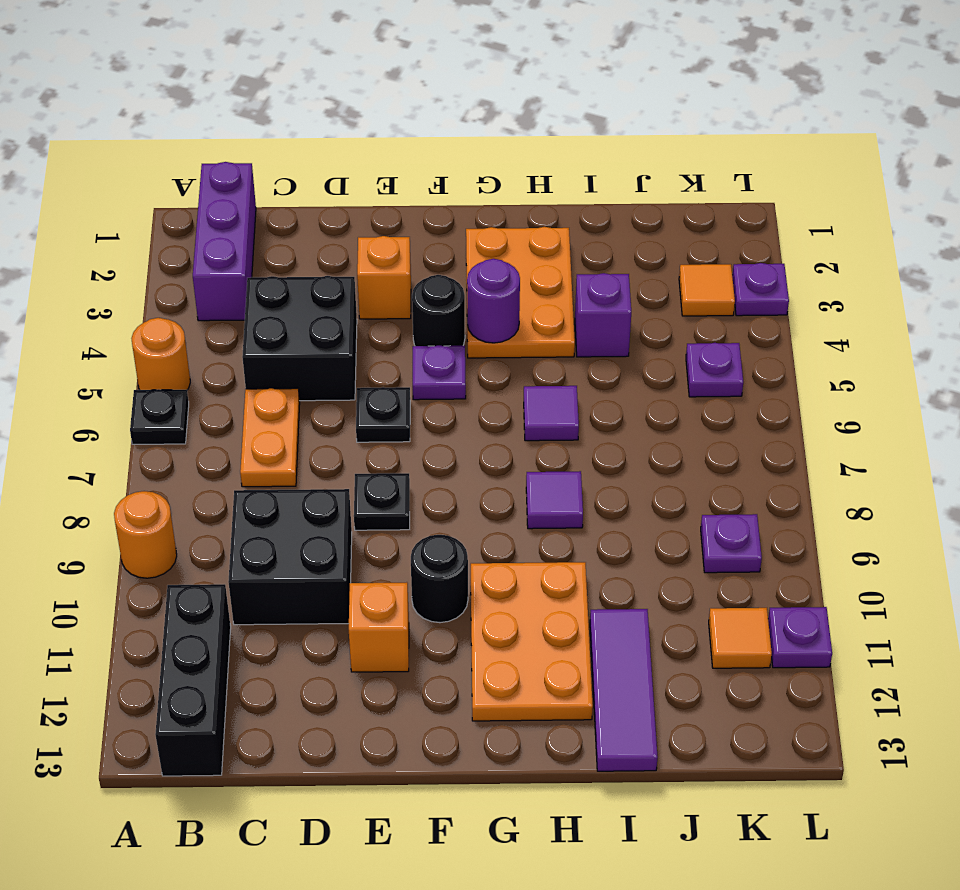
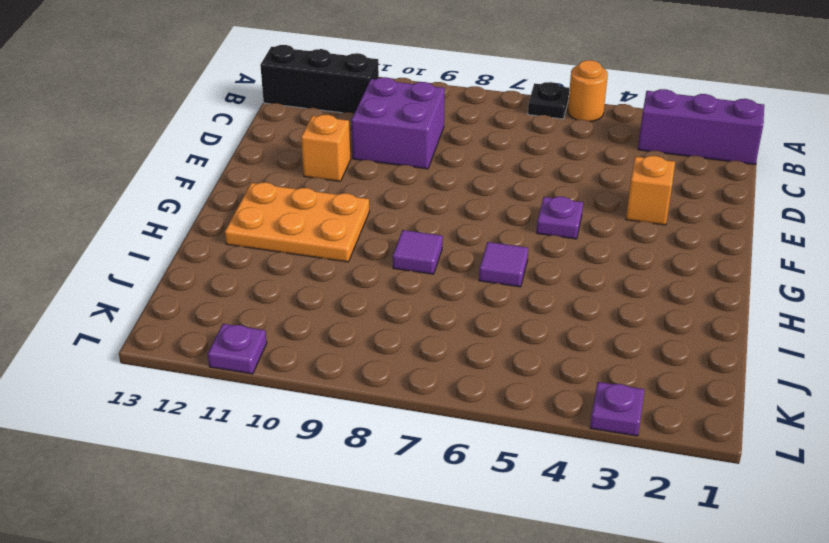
purple brick C9:D10 level 1 -> black brick C9:D10 level 1
none -> orange round brick A9 level 1
none -> black brick C4:D5 level 1
none -> orange plate C6:C7 level 1

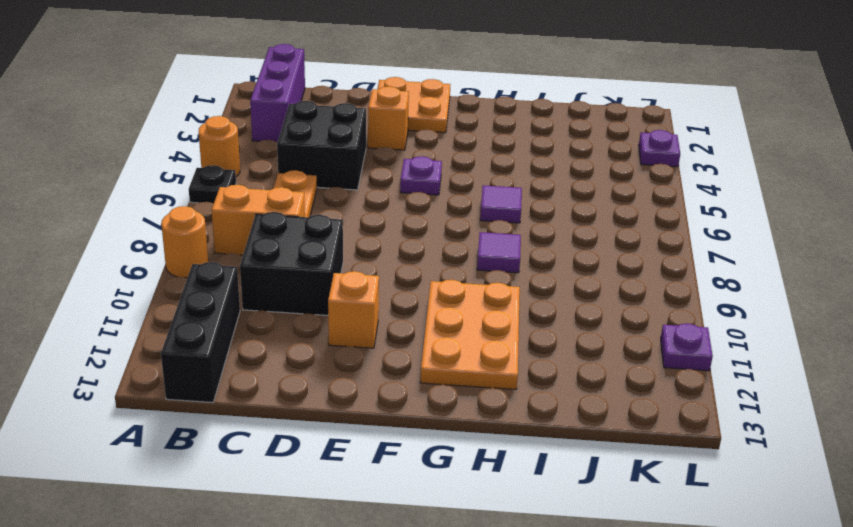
orange brick B8:C8 level 1 -> none
orange plate E1:F2 level 1 -> none
none -> black plate E6 level 1
none -> black plate E8 level 1
none -> black round brick F4 level 1

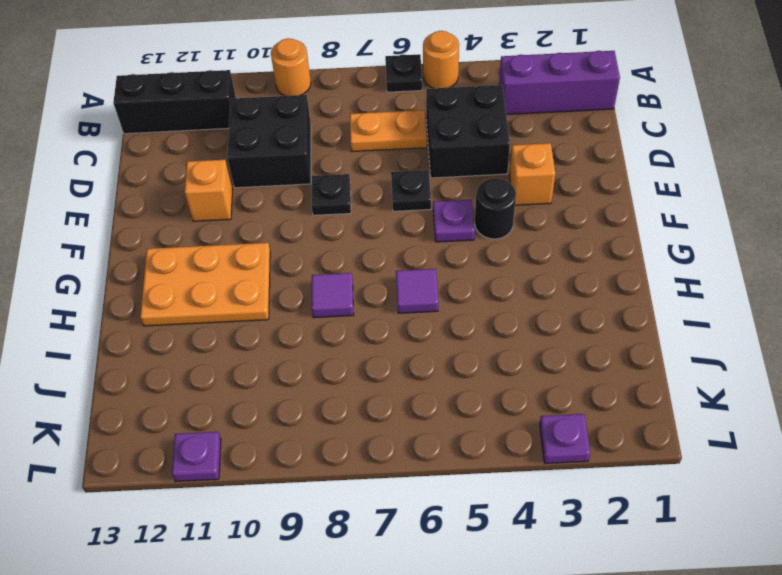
none -> black round brick F10 level 1
none -> orange plate G2:H4 level 1
none -> purple brick I4 level 1

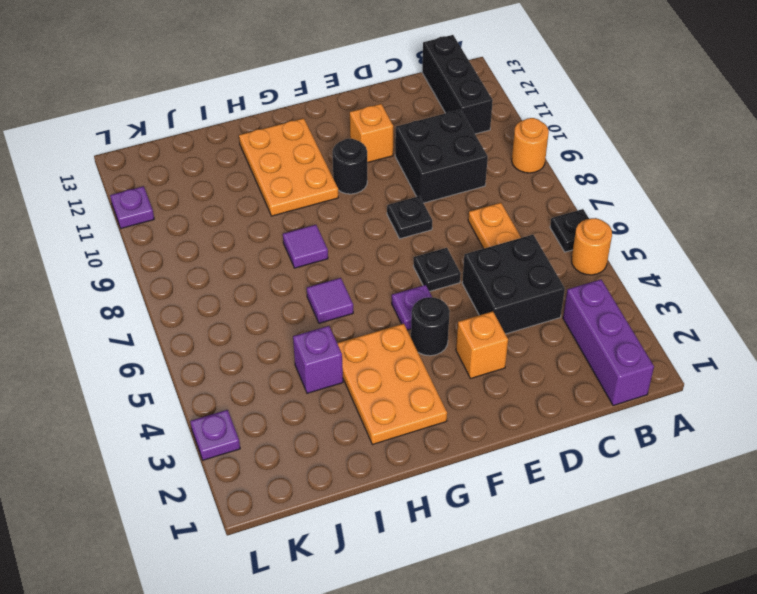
none -> purple tile I11:I13 level 1
none -> orange tile K3 level 1
none -> purple plate K5 level 1

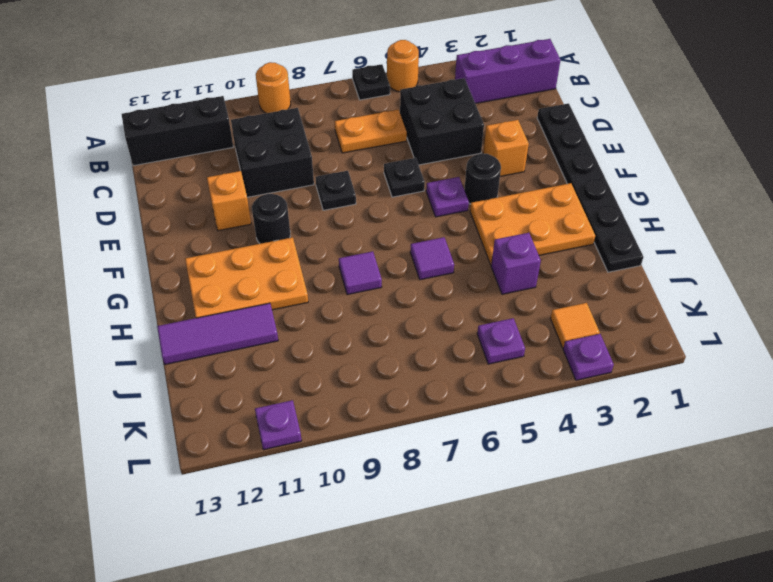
black plate D1:I1 level 1 -> none
none -> purple plate K9 level 1
none -> orange tile K11 level 1
none -> purple round brick G4 level 2

